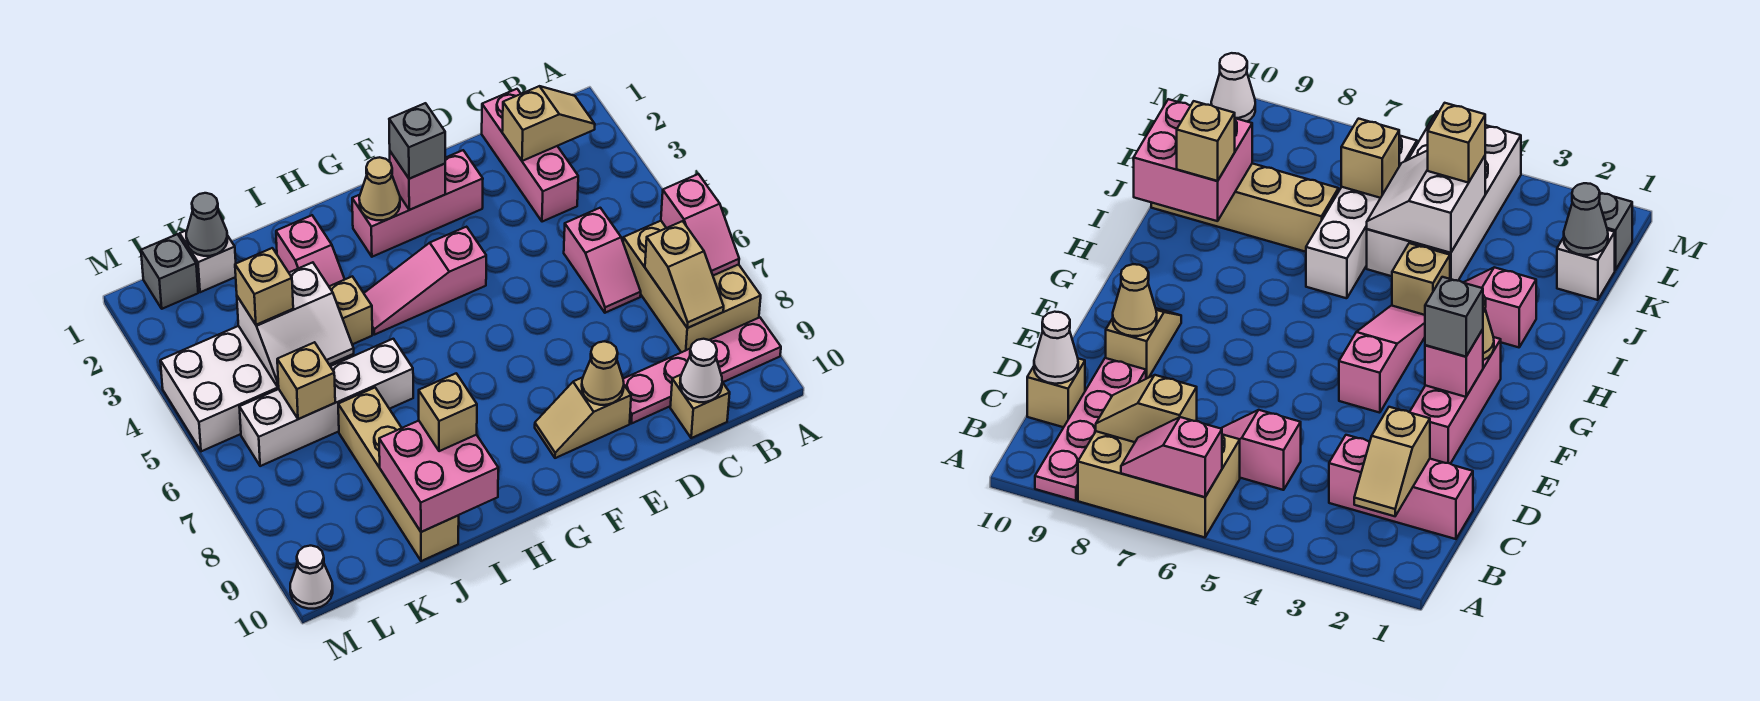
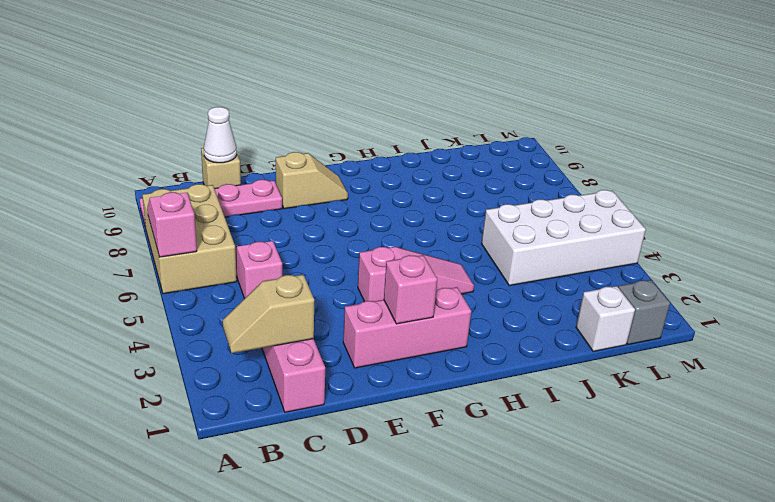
none -> pink slope I2:I3 level 1 top 2
none -> tan brick I4 level 1
none -> white brick I6:L6 level 1
none -> tan brick J7:J10 level 1

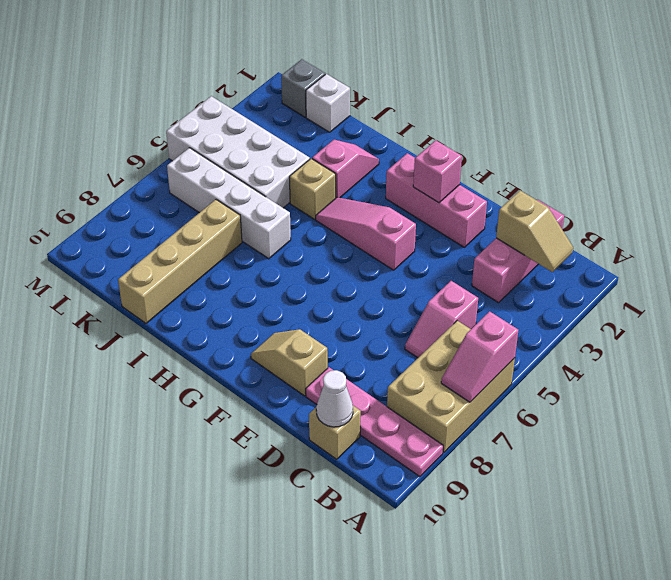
pink slope I2:I3 level 1 top 3 -> pink slope I2:I3 level 1 top 2
none -> white cone M10 level 1
none -> tan slope B7:B8 level 2 top 7
none -> tan cone E9 level 2
none -> tan cone G2 level 2

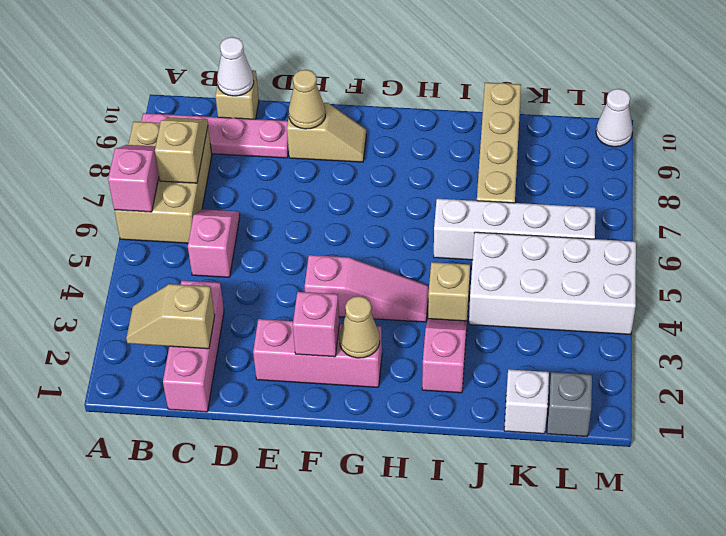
none -> pink brick I9:J10 level 2
none -> white slope J4:K5 level 2 top 4
none -> grey cone K1 level 2
none -> tan brick K6 level 2

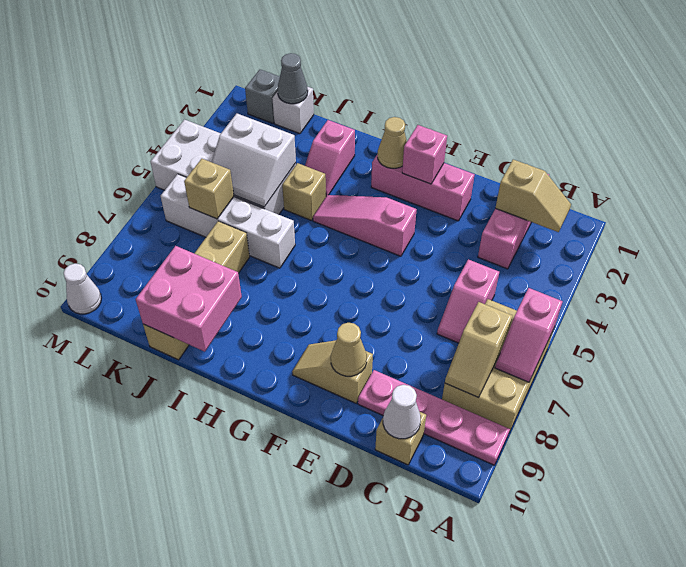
none -> grey brick F2 level 3
none -> tan brick I9 level 3
none -> tan brick K4 level 3

